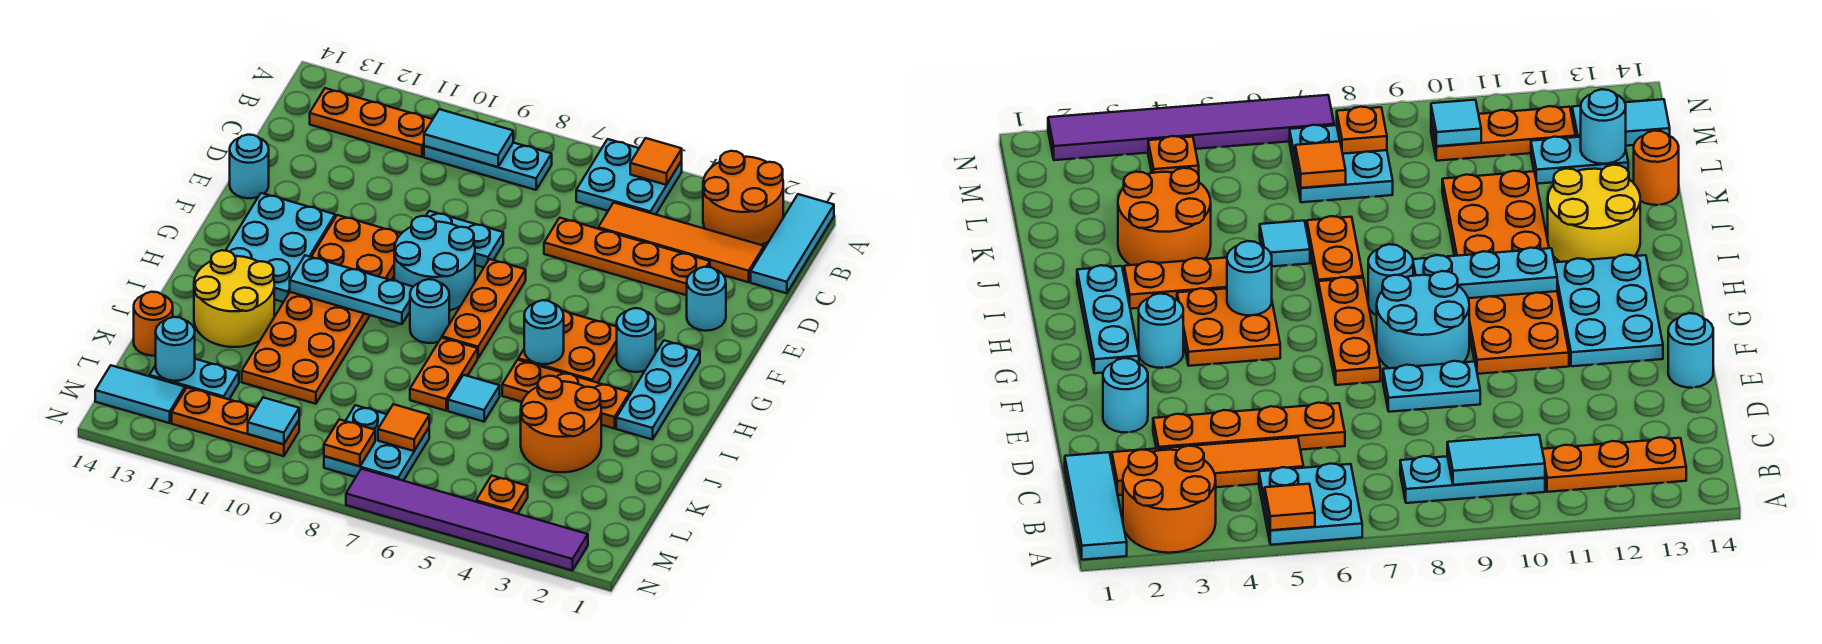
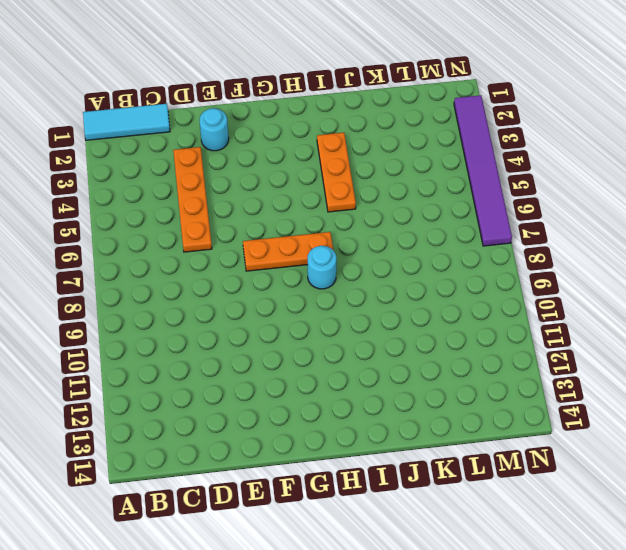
none -> orange round brick A2:B3 level 1
none -> cyan plate A5:B6 level 1
none -> cyan plate B8:B10 level 1
none -> orange plate B11:B13 level 1

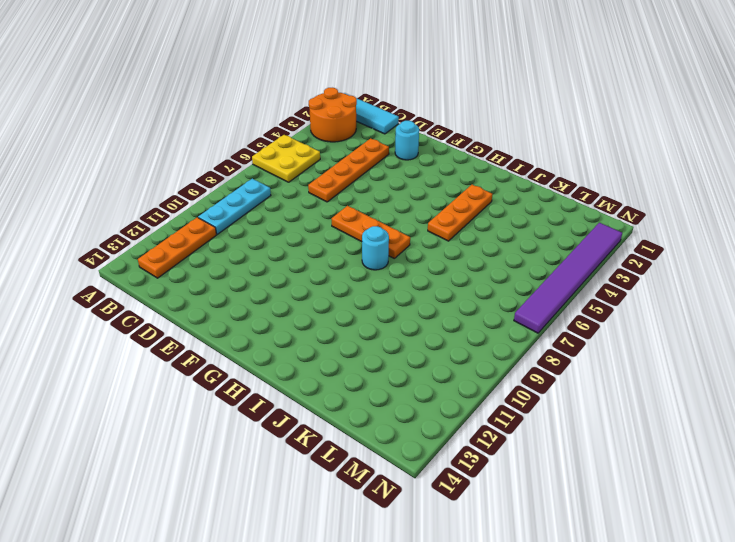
yellow plate A5:B6 level 1 -> cyan plate A5:B6 level 1
none -> orange tile C2:C5 level 1
none -> cyan plate E8:E9 level 1
none -> cyan round brick E14 level 1
none -> cyan round brick F8:G9 level 1

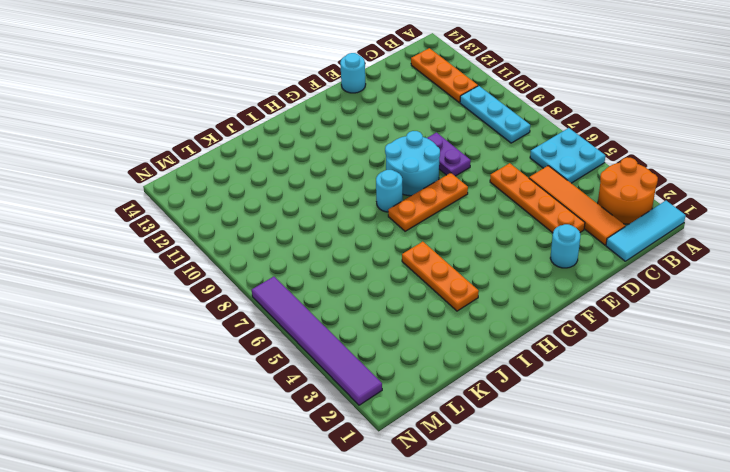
purple plate E8:E9 level 1 -> cyan plate E8:E9 level 1
none -> orange plate F10:K11 level 1
none -> cyan plate F12:H13 level 1
none -> cyan plate G2:I2 level 1
none -> cyan round brick G3 level 1

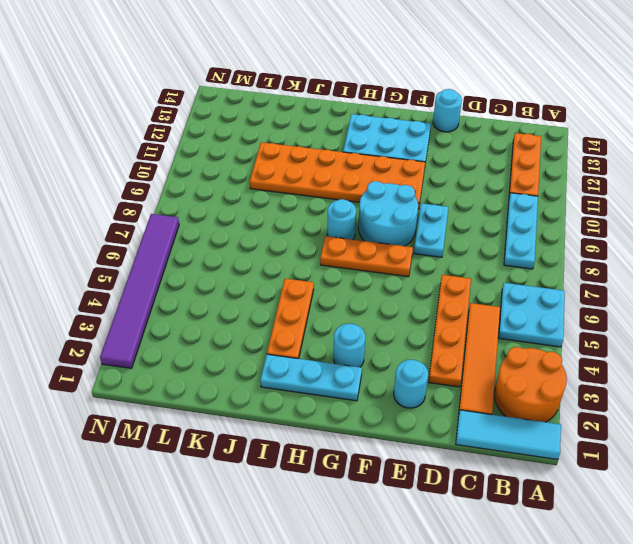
none -> orange plate G4:H5 level 1
none -> orange plate I7:J7 level 1
none -> yellow round brick I12:J13 level 1
none -> orange round brick J3:K4 level 1

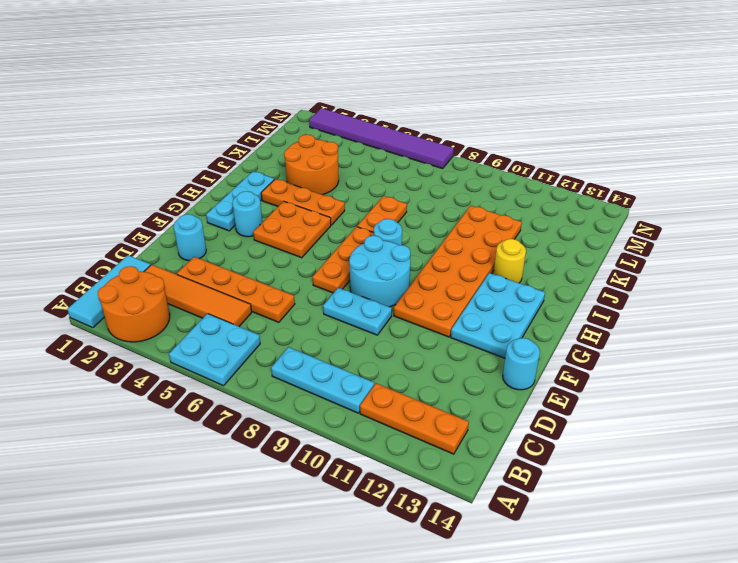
yellow round brick I12 level 1 -> yellow round brick I12:J13 level 1
none -> cyan tile J6 level 1
none -> orange round brick K14 level 1
none -> cyan plate L7:M8 level 1
none -> cyan plate L12:L13 level 1

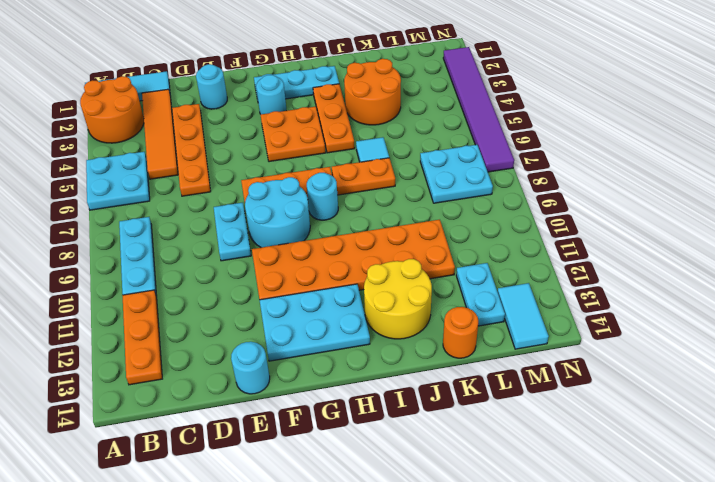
none -> orange plate M4 level 1
none -> orange plate M10:M12 level 1
none -> orange tile A5 level 2
none -> cyan tile B9:B10 level 2

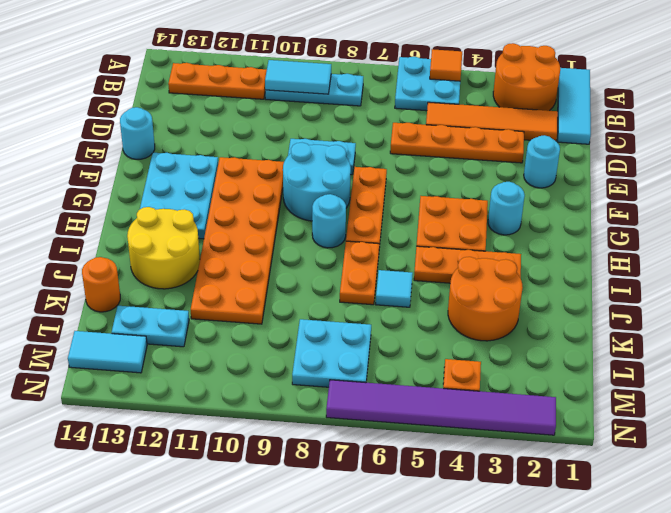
none -> cyan plate G2:I2 level 1
none -> orange plate M10:M12 level 1
none -> cyan round brick H5 level 2
none -> cyan plate H9:H11 level 2

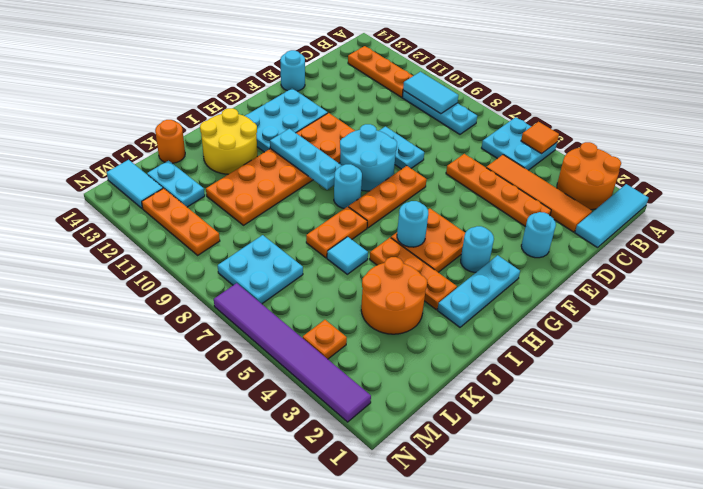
none -> orange tile L7 level 2
none -> cyan round brick L13 level 2
none -> orange plate M8 level 2
none -> cyan tile M10 level 2

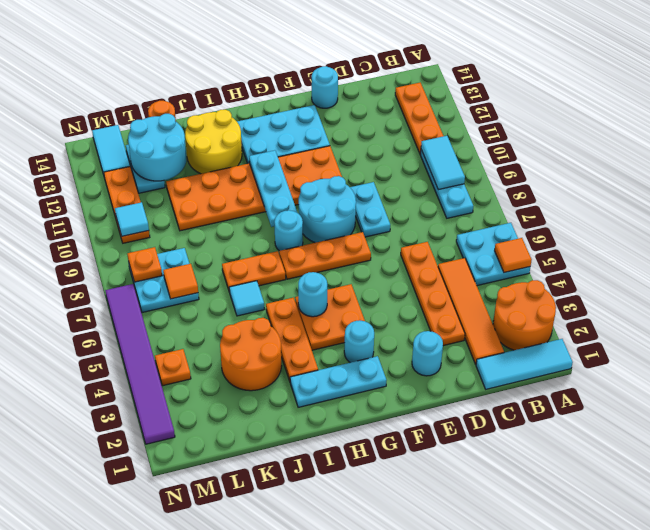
cyan round brick K12:L13 level 2 -> cyan round brick L13 level 2

